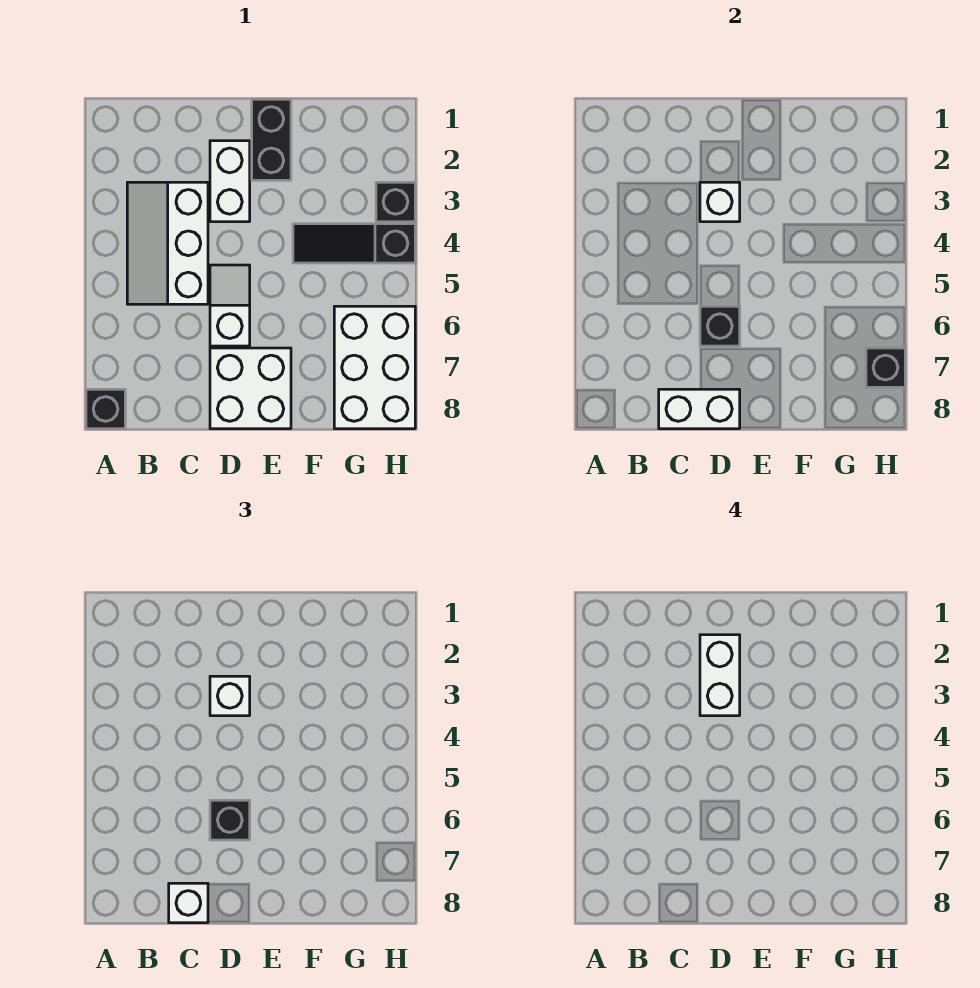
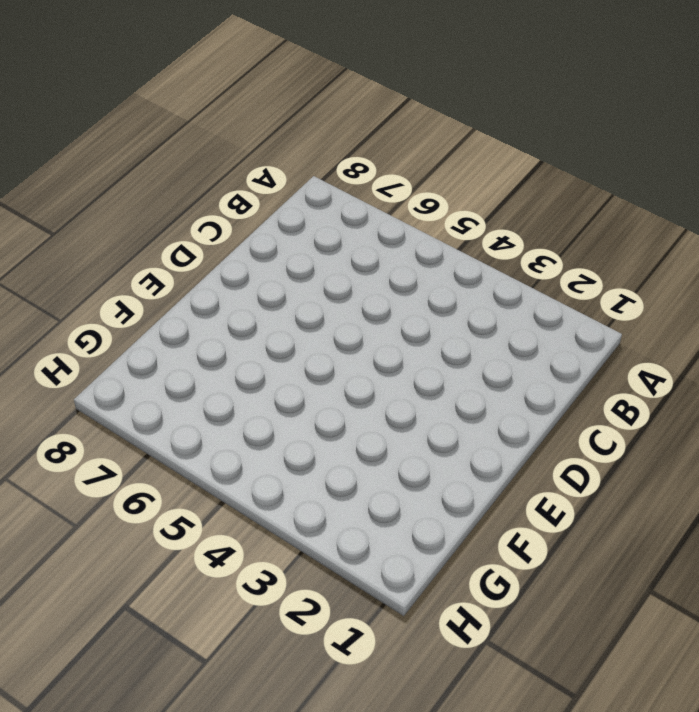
none -> black brick A8 level 1
none -> white slope B3:C5 level 1 top C
none -> white brick D2:D3 level 1

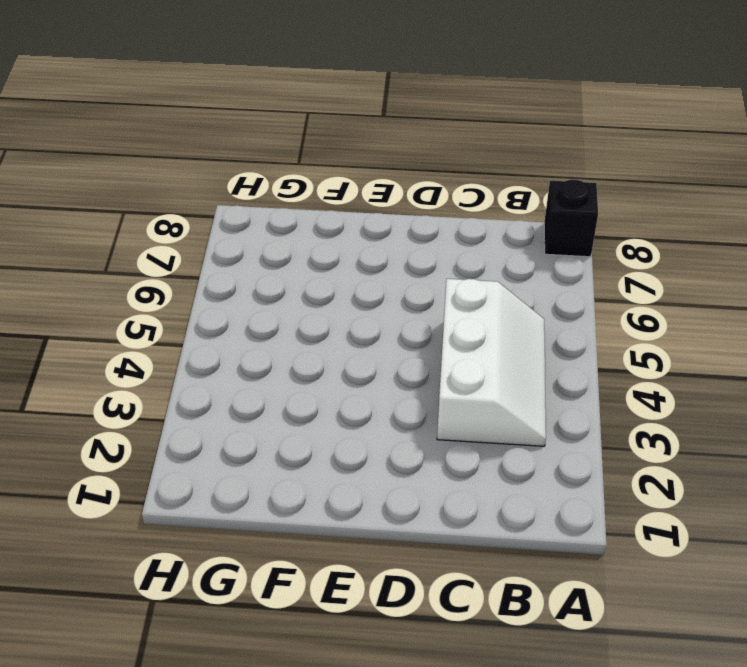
none -> white brick D2:D3 level 1
none -> white slope D5:D6 level 1 top 6
none -> white brick D7:E8 level 1

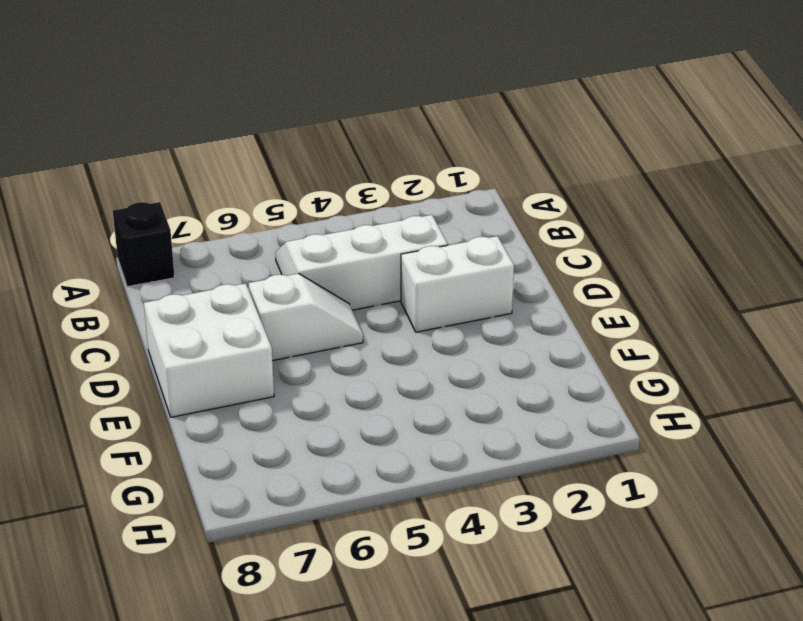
none -> black brick E1:E2 level 1
none -> black slope F4:H4 level 1 top H
none -> white brick G6:H8 level 1

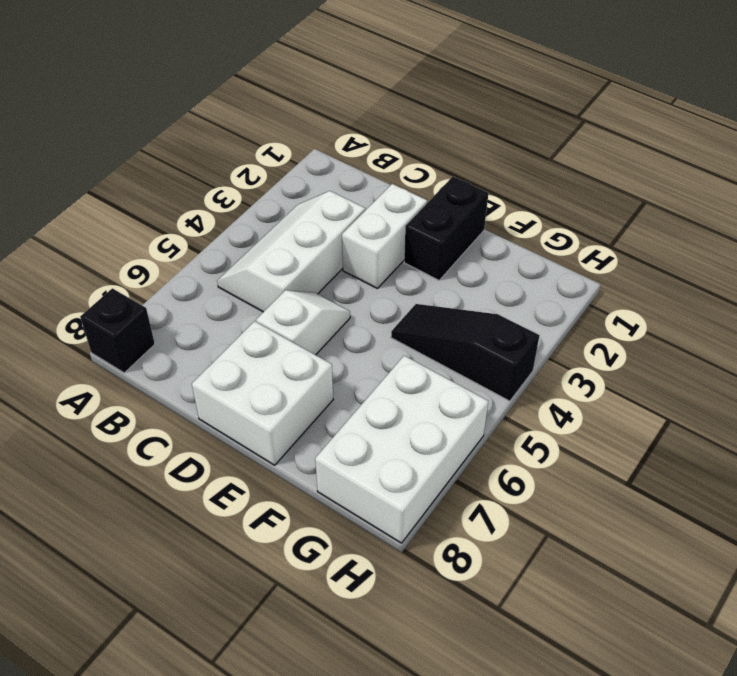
none -> black brick H3 level 1
none -> white brick C8:D8 level 2
none -> white brick D3 level 2

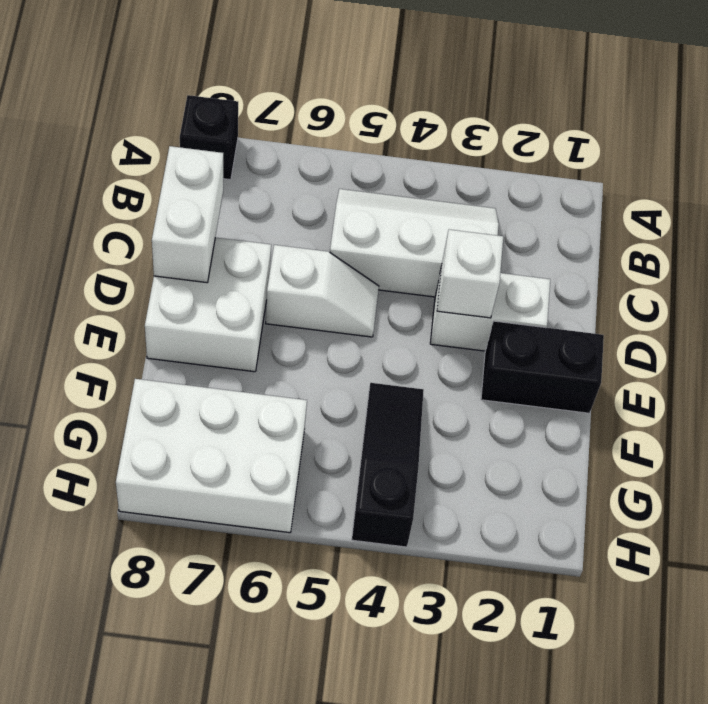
none -> black brick H3 level 1
none -> black brick D6 level 2
none -> black brick H7 level 2

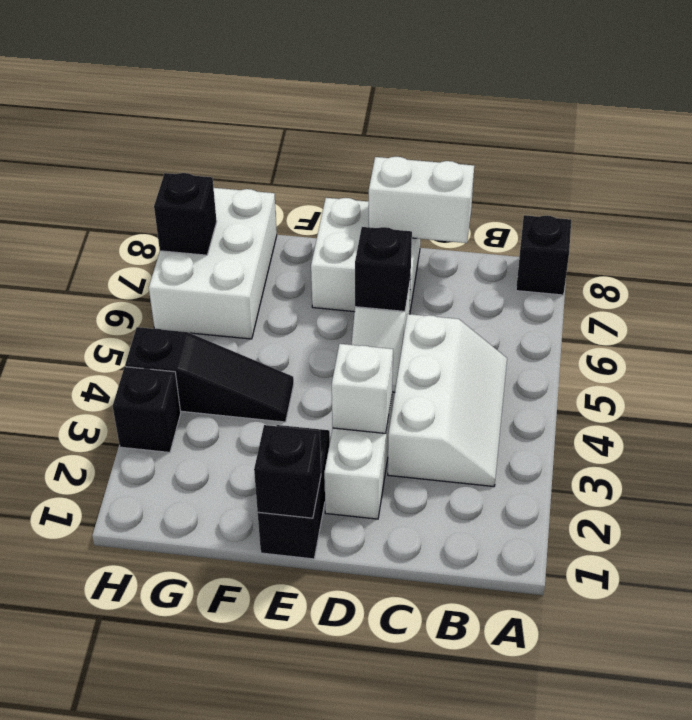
black brick E1 level 2 -> black brick D6 level 3
none -> white brick C8 level 3
none -> white brick D3 level 3
none -> white brick D2:D3 level 4

